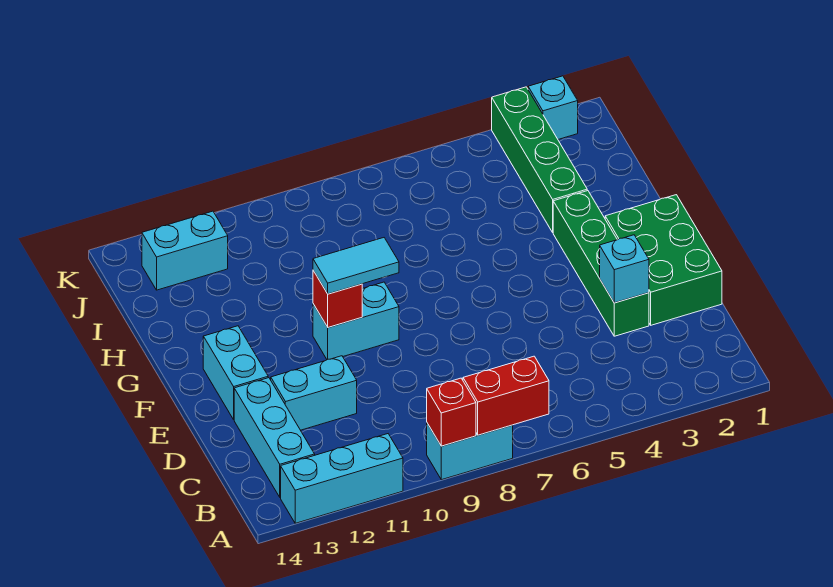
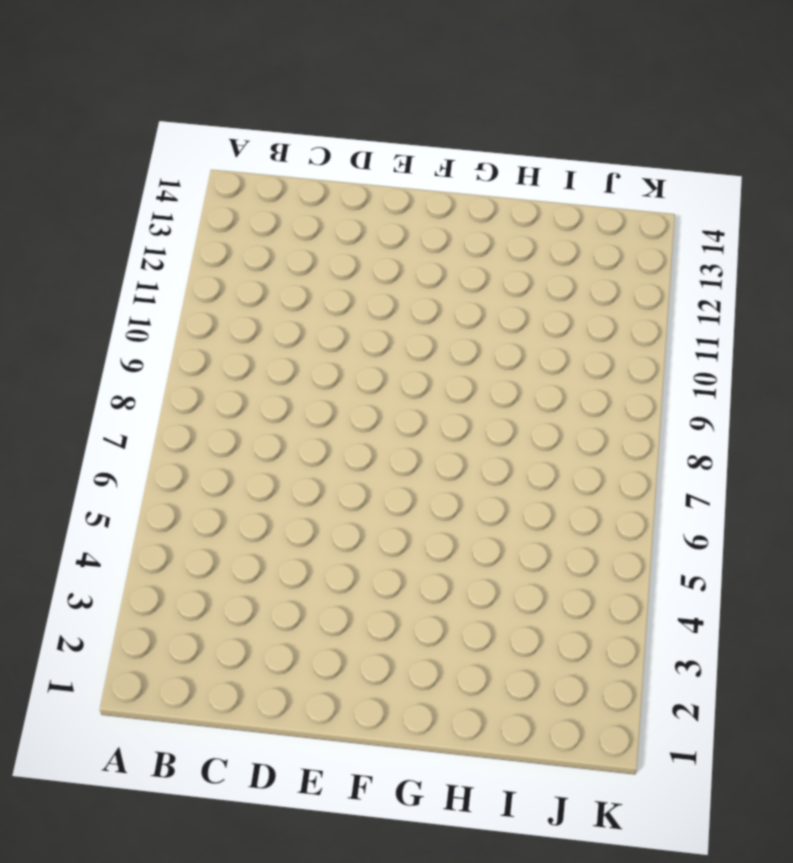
none -> cyan brick A8:A9 level 1
none -> cyan brick A11:A13 level 1
none -> cyan brick B13:D13 level 1

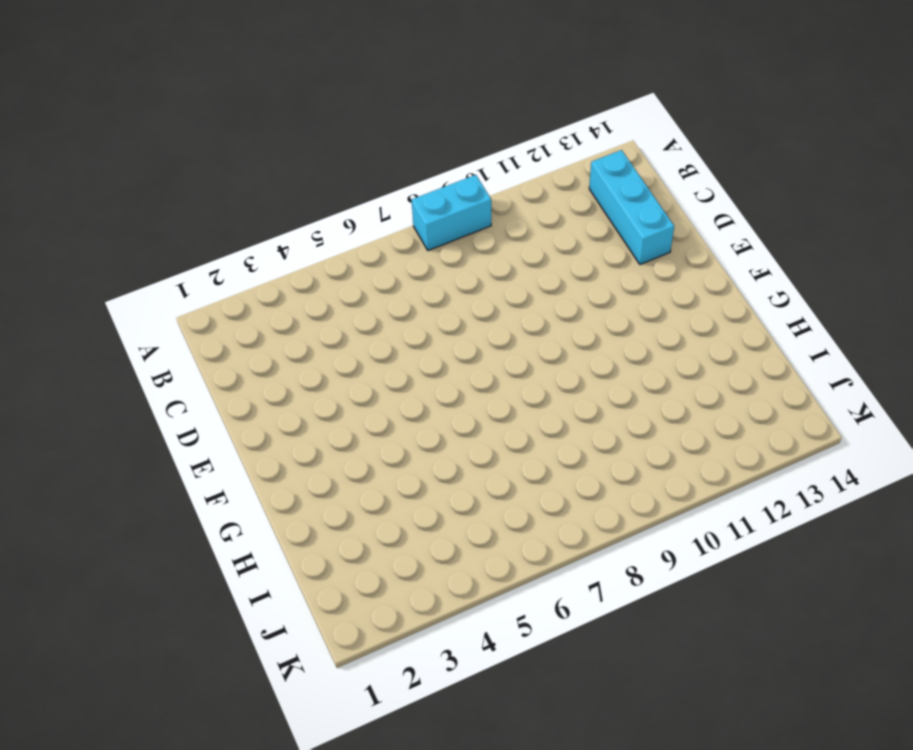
none -> cyan brick A11:A13 level 1
none -> green brick D1:F2 level 1
none -> green brick D3:G3 level 1

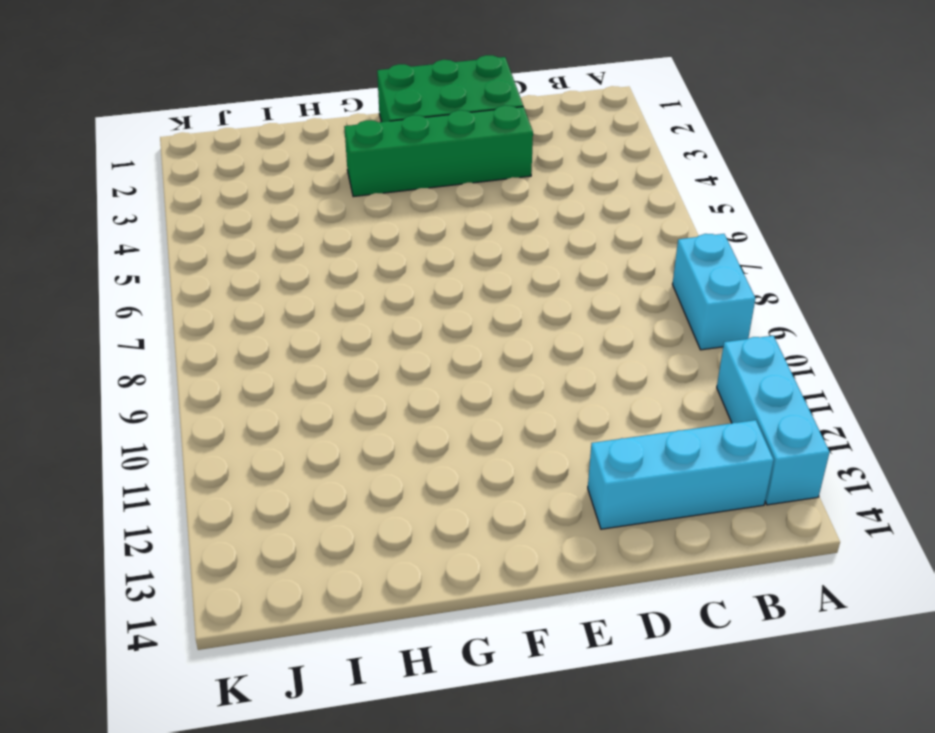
none -> cyan brick D11:D12 level 1
none -> cyan brick E13:F13 level 1
none -> cyan brick F9:F10 level 1

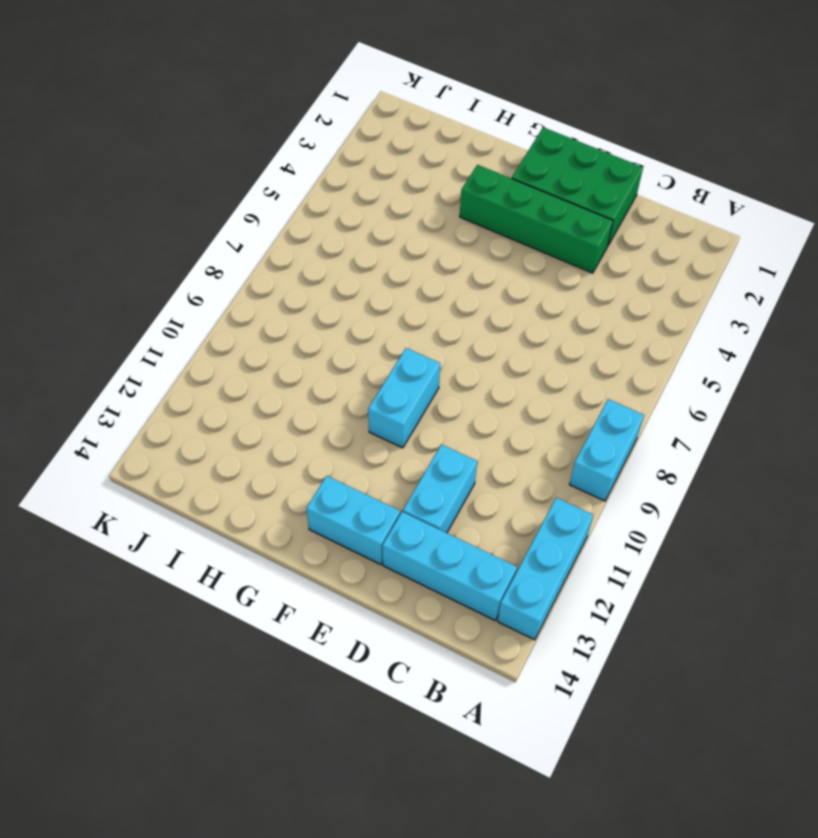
none -> green brick H3:K3 level 1
none -> cyan brick J12:J13 level 1
none -> cyan brick K2 level 1

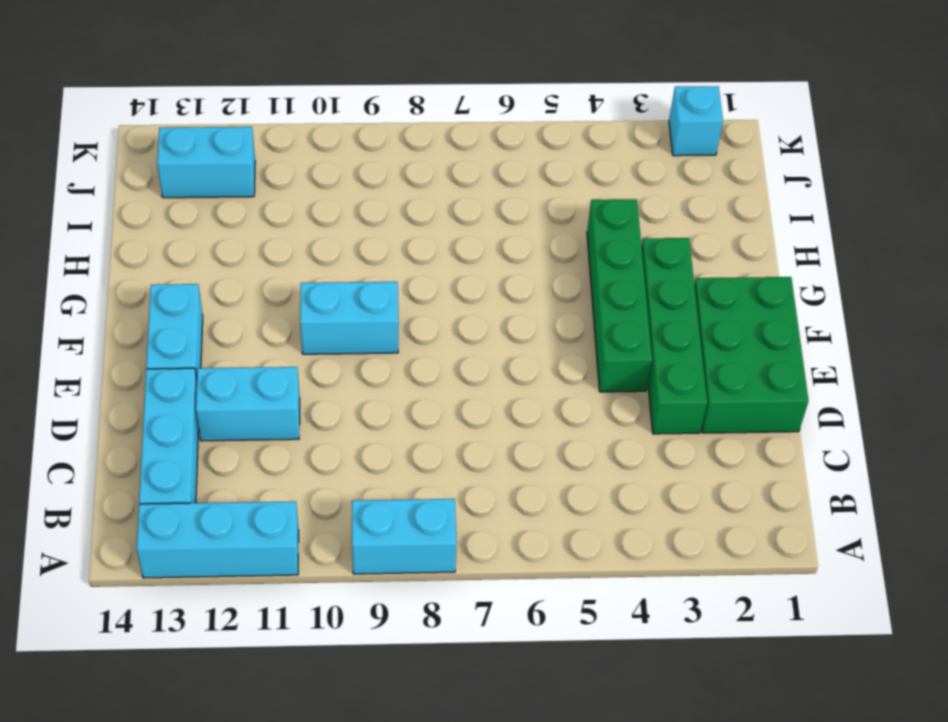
green brick E4:H4 level 1 -> green brick H3:K3 level 1
none -> red brick A7:A8 level 2
none -> red brick A9 level 2
none -> cyan brick D3 level 2

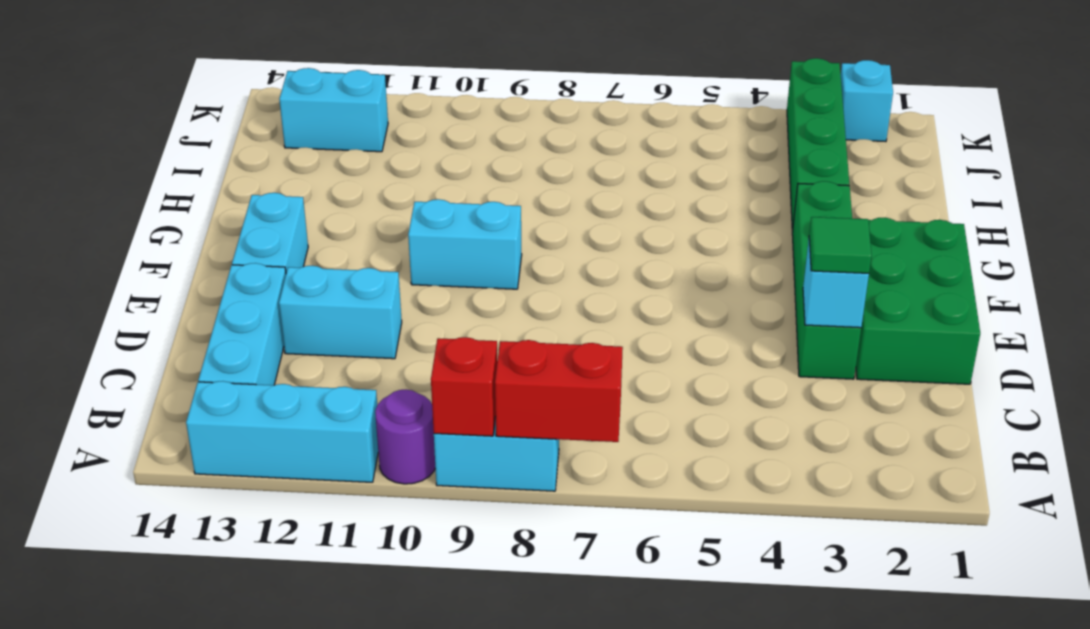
purple round brick A10 level 1 -> none
green tile D3 level 3 -> none
none -> red brick F10 level 2
none -> cyan tile F9:F10 level 3

